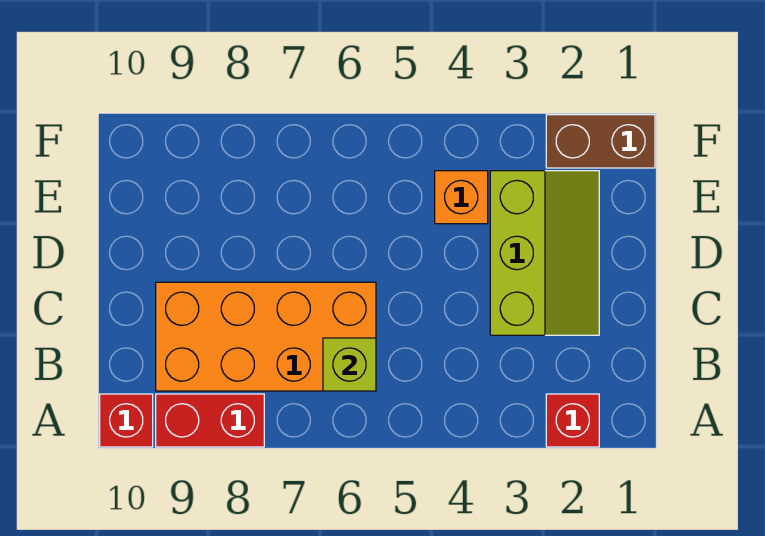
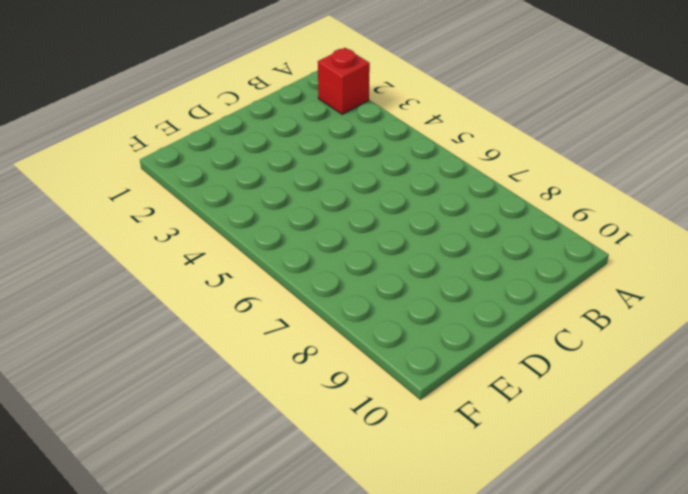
none -> red brick A8:A9 level 1
none -> red brick A10 level 1

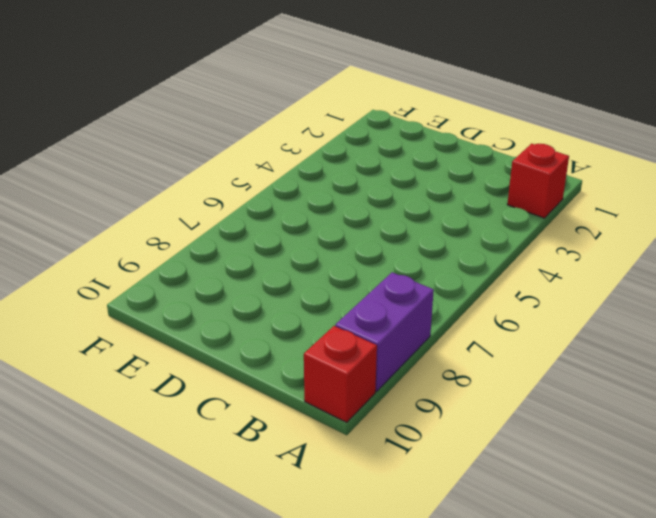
purple brick A8:A9 level 1 -> red brick A8:A9 level 1
none -> orange brick B6:C9 level 1
none -> lime slope C2:E3 level 1 top 3

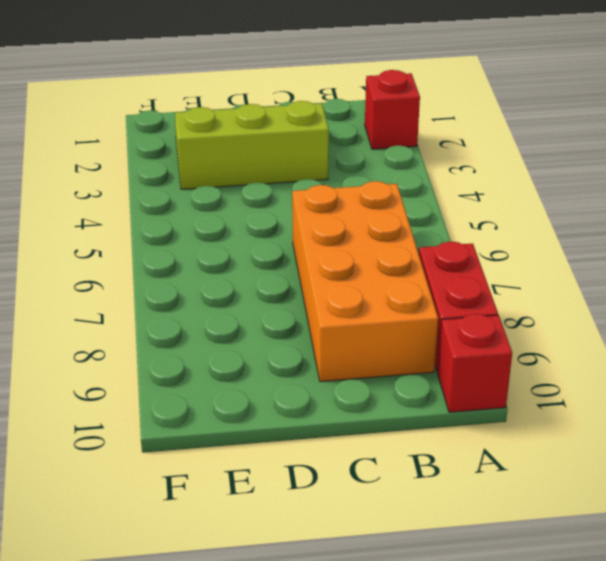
none -> orange brick E4 level 1
none -> brown brick F1:F2 level 1

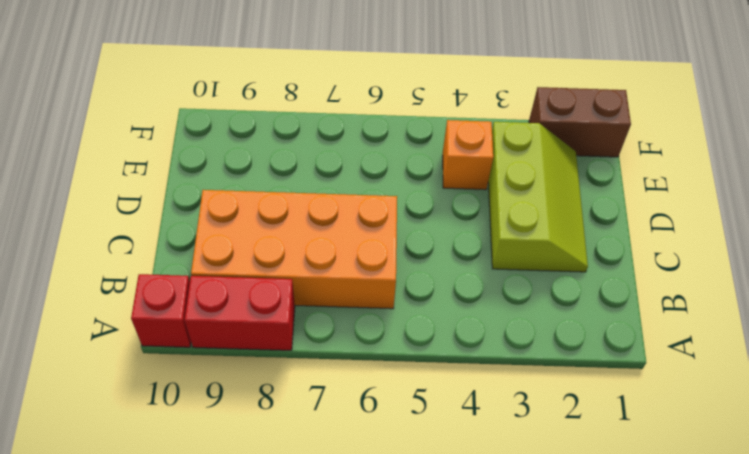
none -> red brick A2 level 1
none -> lime brick B6 level 2

